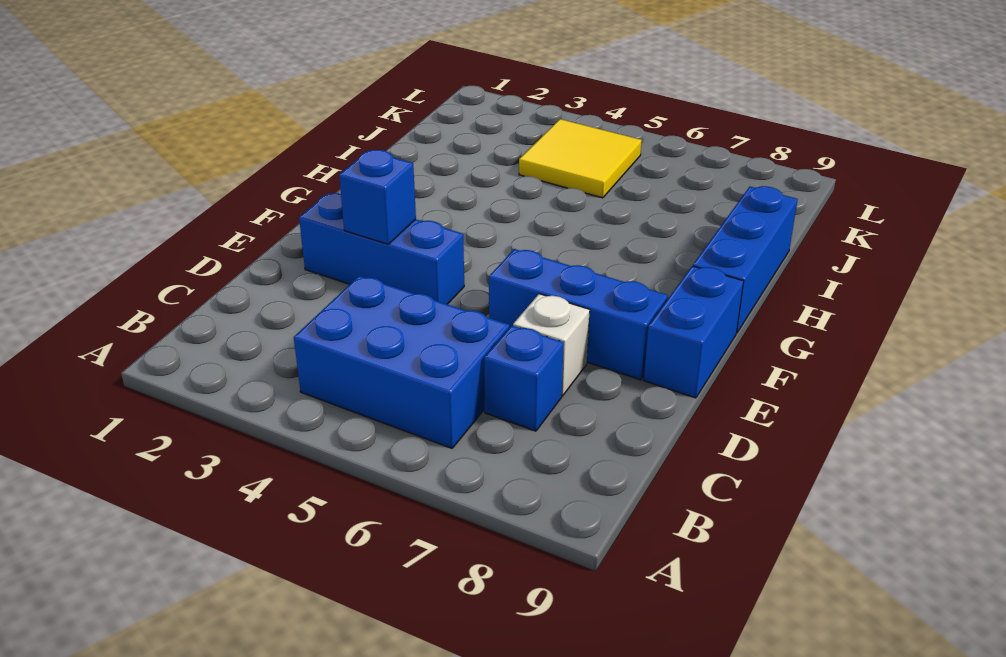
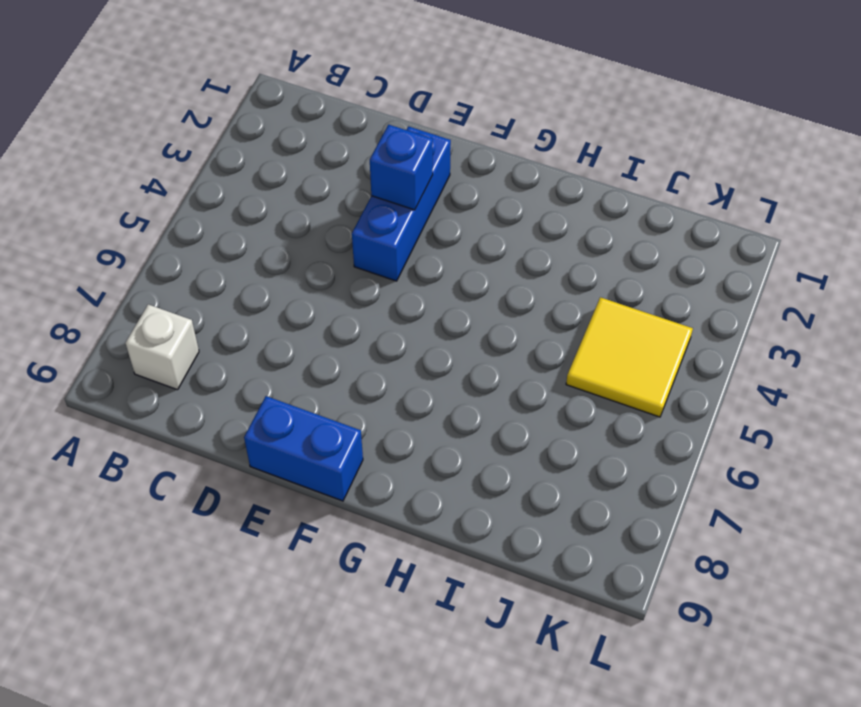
white brick B8 level 1 -> white brick D7 level 1
none -> blue brick B4:C6 level 1
none -> blue brick C7 level 1

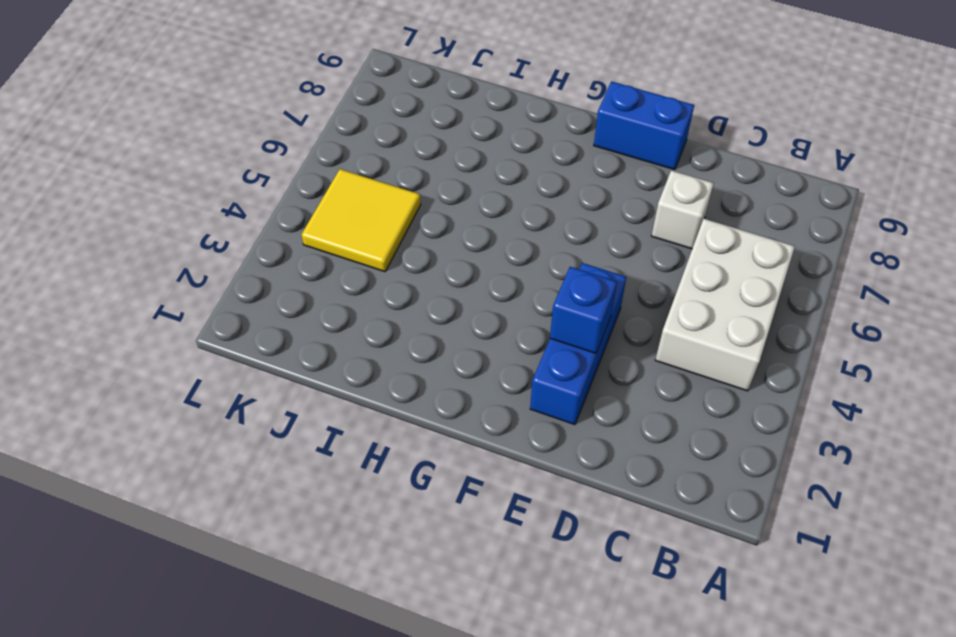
white brick B4:C6 level 1 -> blue brick B4:C6 level 1
none -> blue brick C7 level 1
none -> blue brick E6:E8 level 1

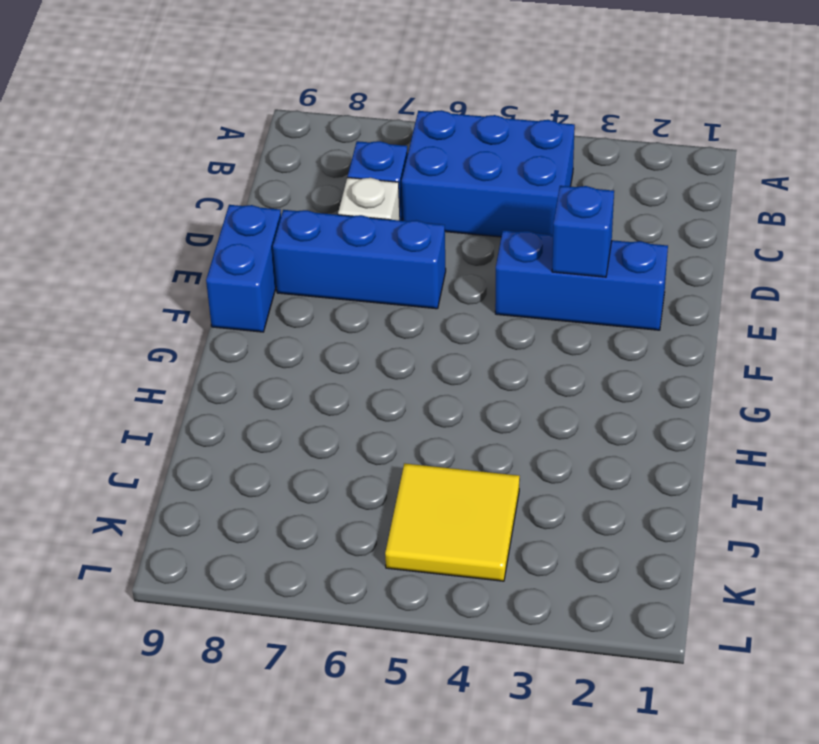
none -> blue brick G9:I9 level 1

